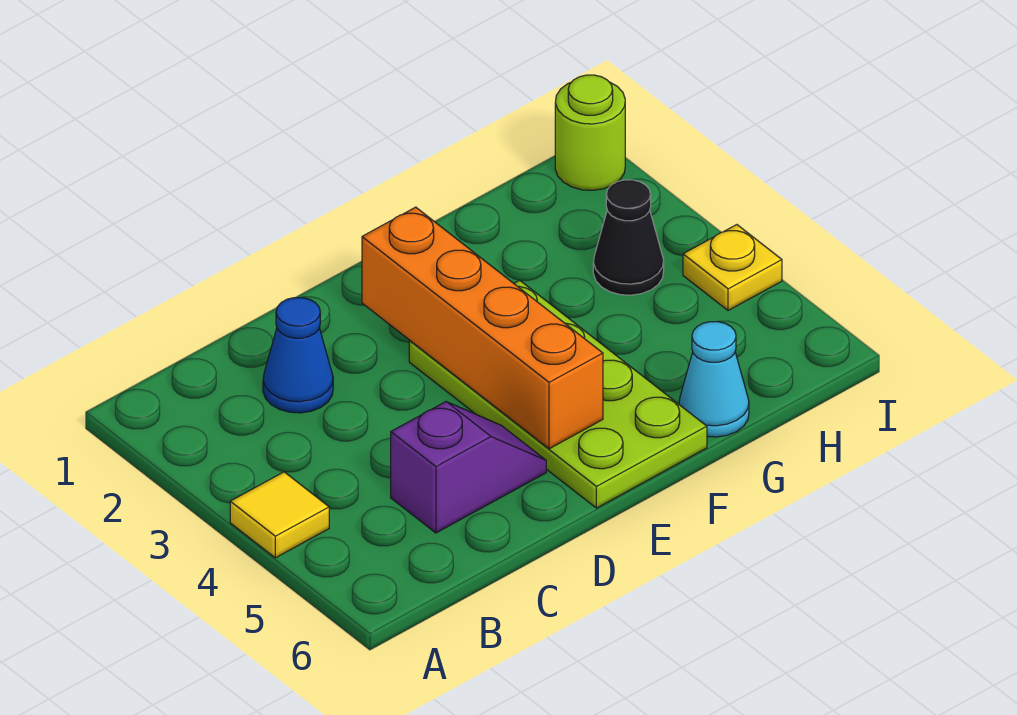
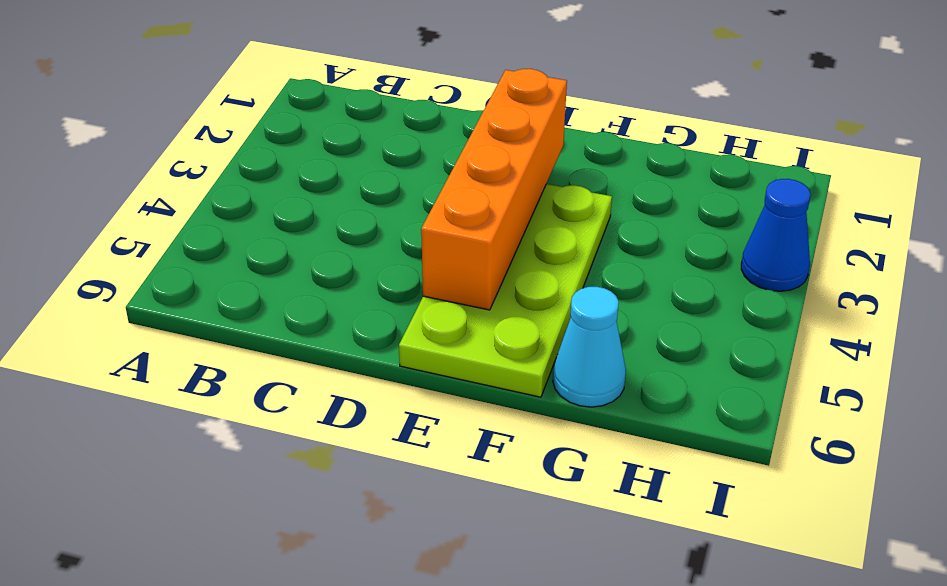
blue cone I3 level 1 -> blue cone C2 level 1
none -> yellow tile A4 level 1
none -> purple slope C5:D5 level 1 top C

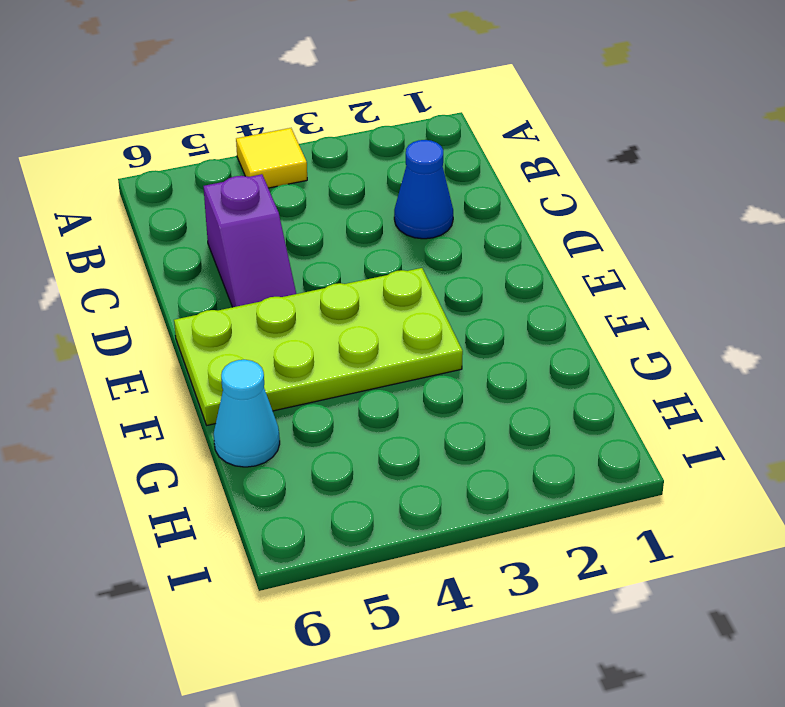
none -> black cone H3 level 1
none -> lime round brick I1 level 1

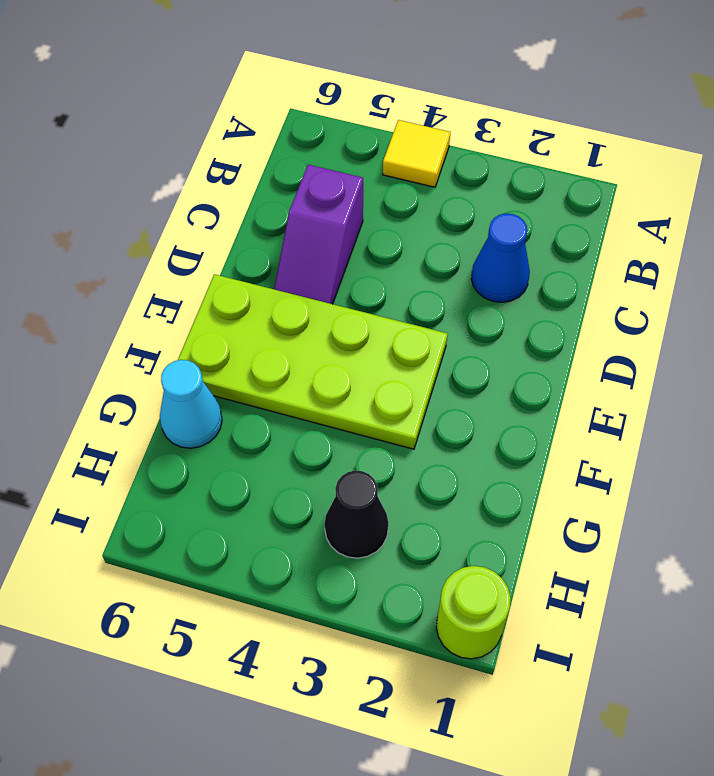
none -> yellow plate I4 level 1
none -> orange brick E2:E5 level 2

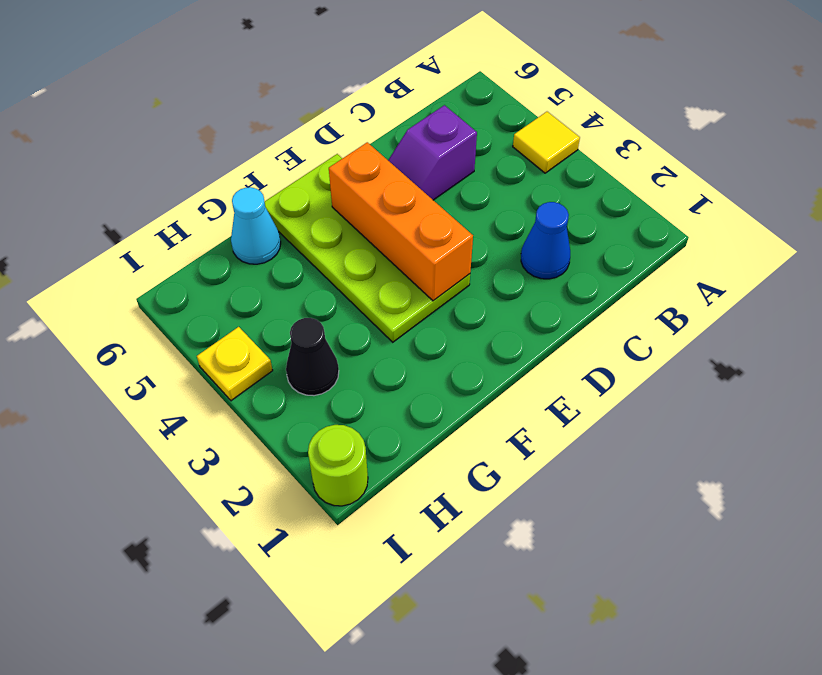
orange brick E3:E5 level 2 -> orange brick E2:E5 level 2

